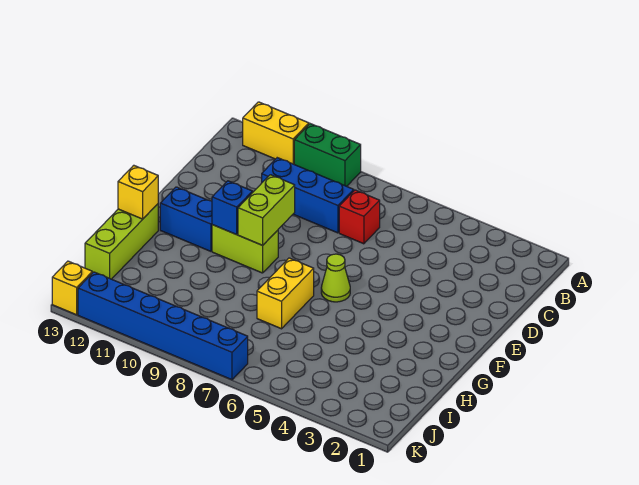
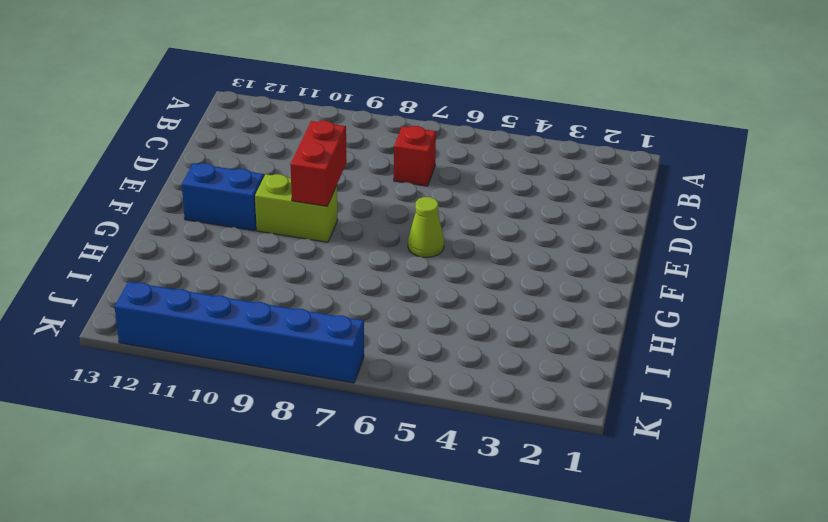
red brick E9:F9 level 2 -> lime brick E9:F9 level 2
none -> green brick A9:A10 level 1
none -> yellow brick A11:A12 level 1
none -> blue brick C8:C10 level 1

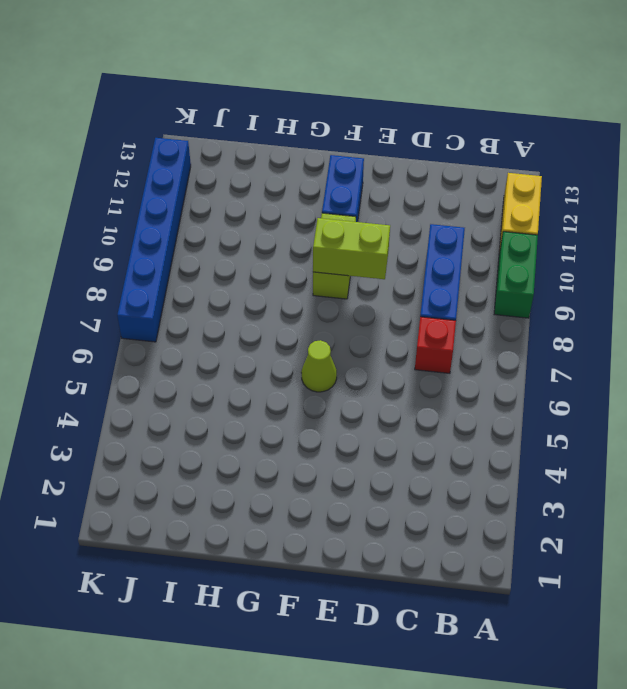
none -> yellow brick G7:H7 level 1
none -> lime brick G13:I13 level 1
none -> yellow brick K13 level 1

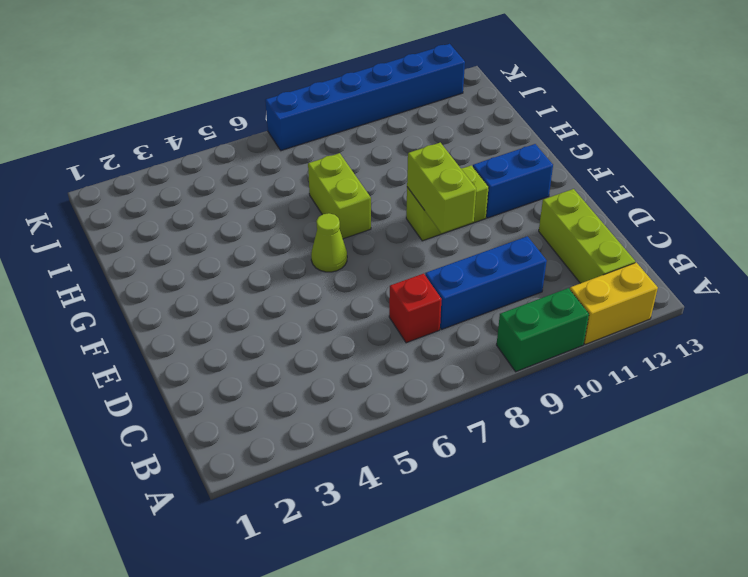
lime brick B12:D12 level 1 -> lime brick G13:I13 level 1
lime brick G7:H7 level 1 -> yellow brick G7:H7 level 1
none -> yellow brick K13 level 1
none -> blue brick F10 level 2
none -> yellow brick G13 level 2

